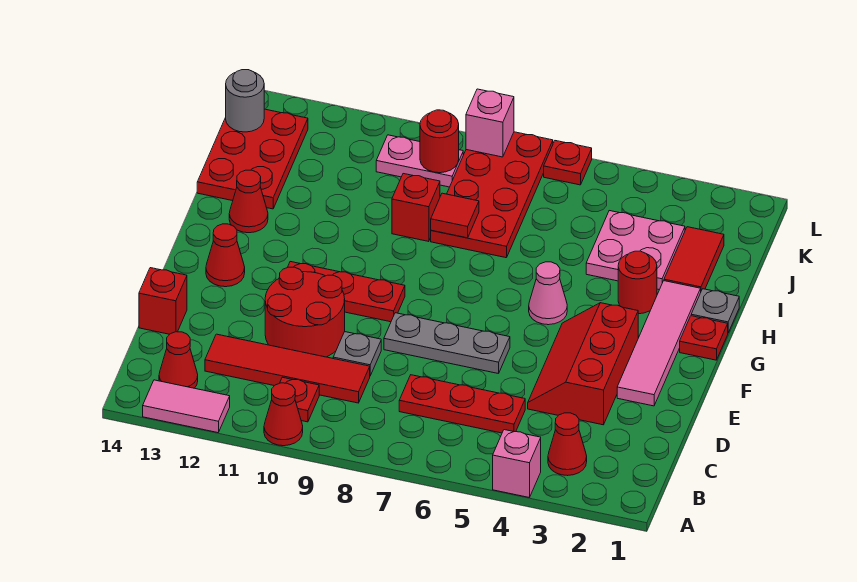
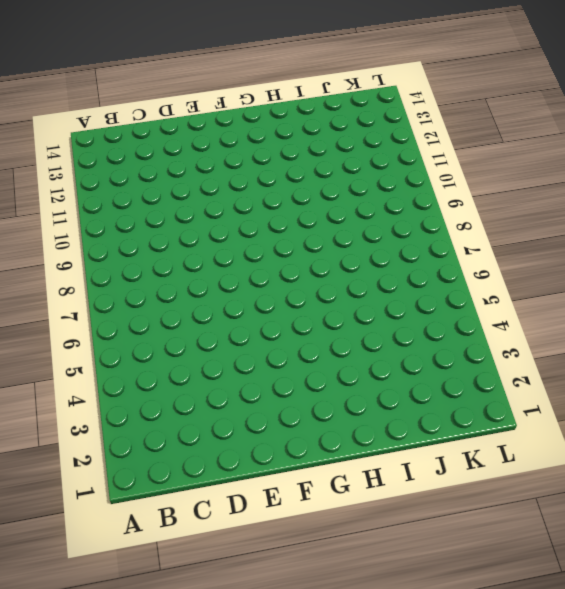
none -> pink brick A4 level 1
none -> red cone A10 level 1
none -> pink tile A12:A13 level 1
none -> red cone B3 level 1

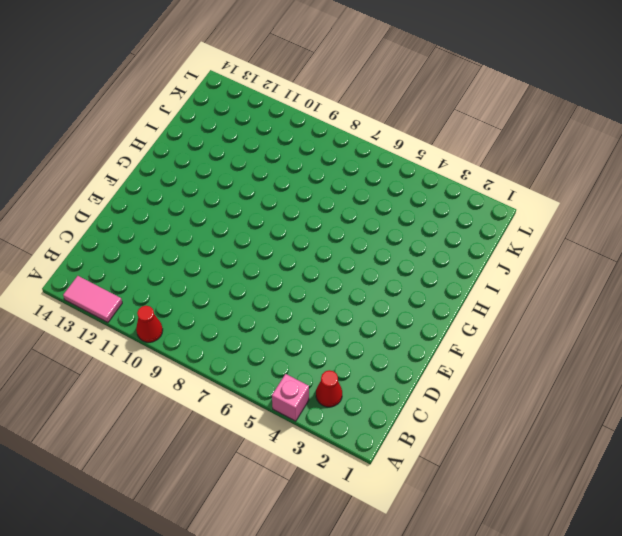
none -> red plate B10 level 1
none -> red cone B13 level 1
none -> red plate C5:C7 level 1
none -> red tile C9:C12 level 1

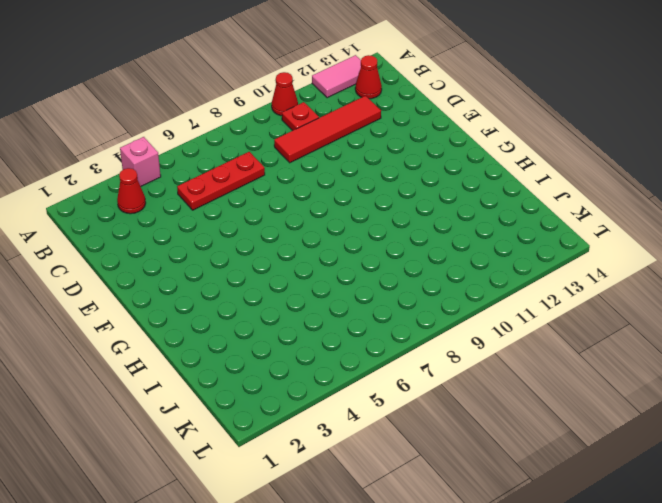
none -> red slope D3:F4 level 1 top 3
none -> grey plate D9 level 1
none -> red round brick D10:E11 level 1
none -> red brick D14 level 1

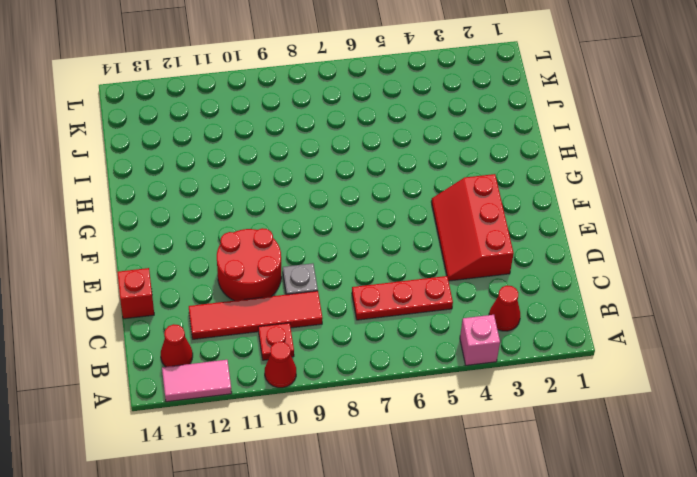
none -> pink tile E2:H2 level 1
none -> grey plate E6:E8 level 1
none -> red plate F9:F11 level 1
none -> red cone F13 level 1

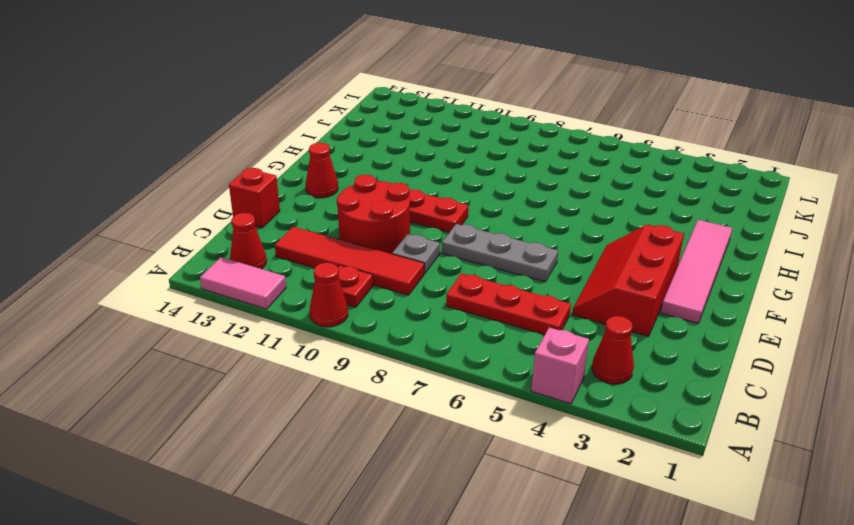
none -> red plate G1 level 1
none -> pink cone G5 level 1
none -> grey plate H1 level 1
none -> red round brick H3 level 1

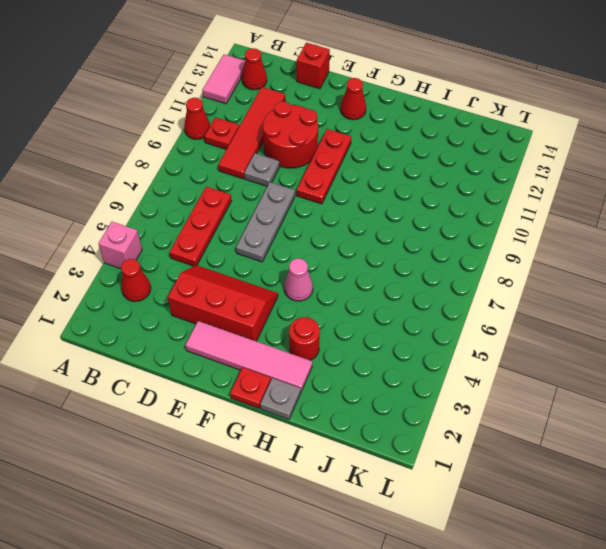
none -> red cone H13 level 1
none -> red tile I2:J2 level 1
none -> pink plate I3:J4 level 1
none -> red plate I7:L8 level 1

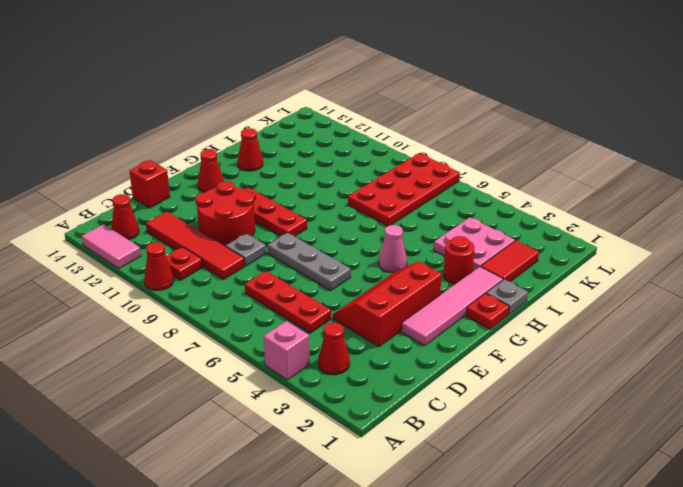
none -> red brick I9 level 1
none -> red plate I13:K14 level 1
none -> pink plate K9:K10 level 1
none -> red plate L6 level 1

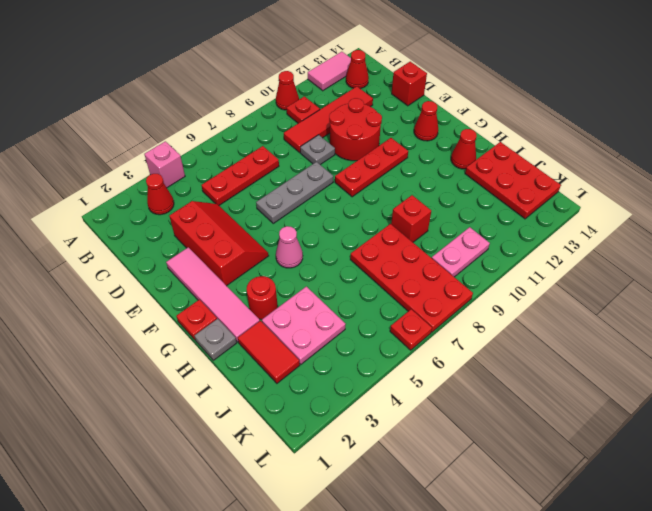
none -> red tile I8 level 2
none -> red round brick K9 level 2
none -> grey round brick K14 level 2
none -> pink brick L8 level 2

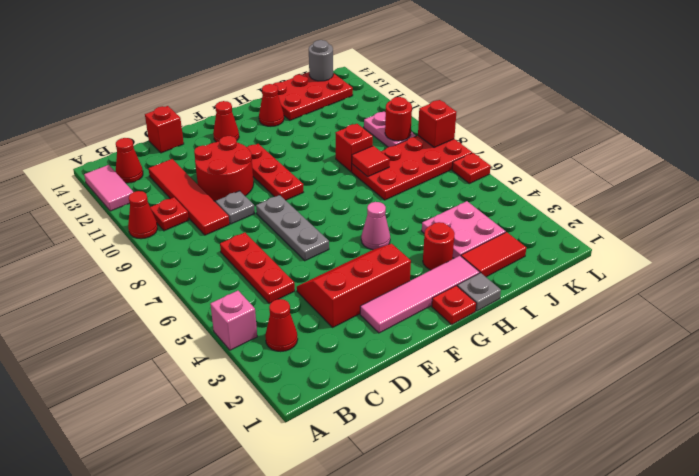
red brick L8 level 2 -> pink brick L8 level 2

